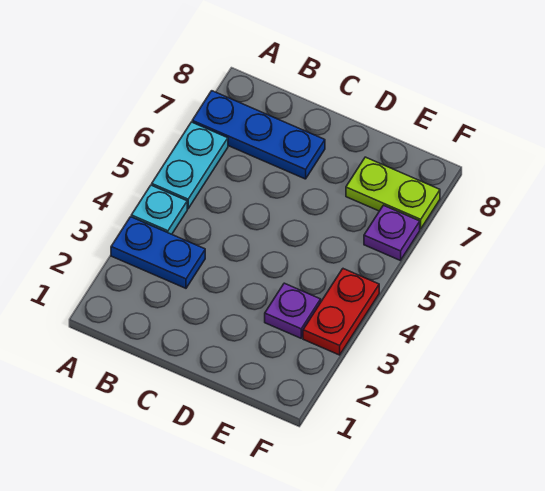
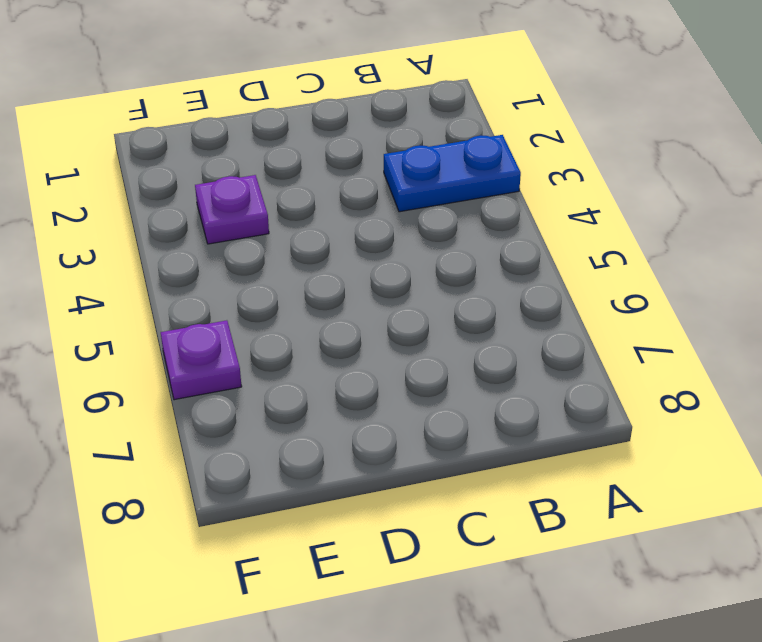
none -> cyan plate A4 level 1
none -> cyan plate A5:A6 level 1

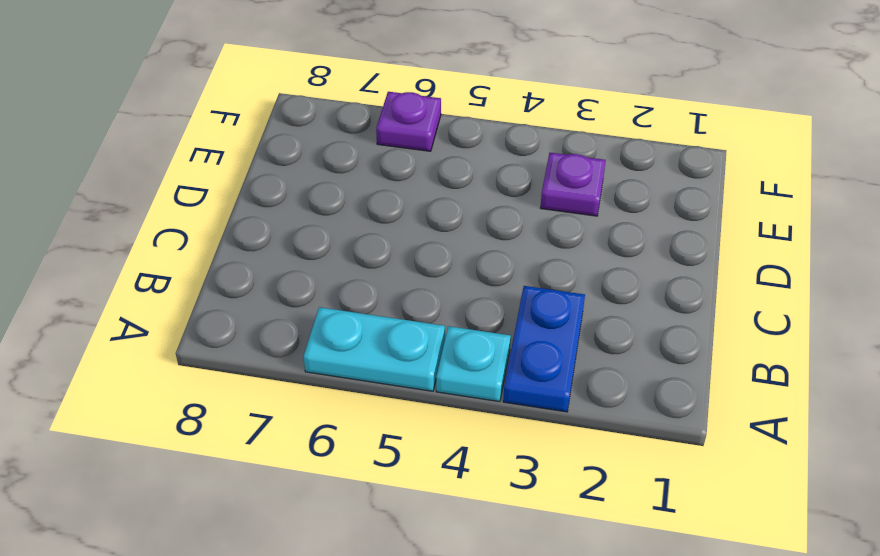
none -> blue plate A7:C7 level 1
none -> lime plate E7:F7 level 1

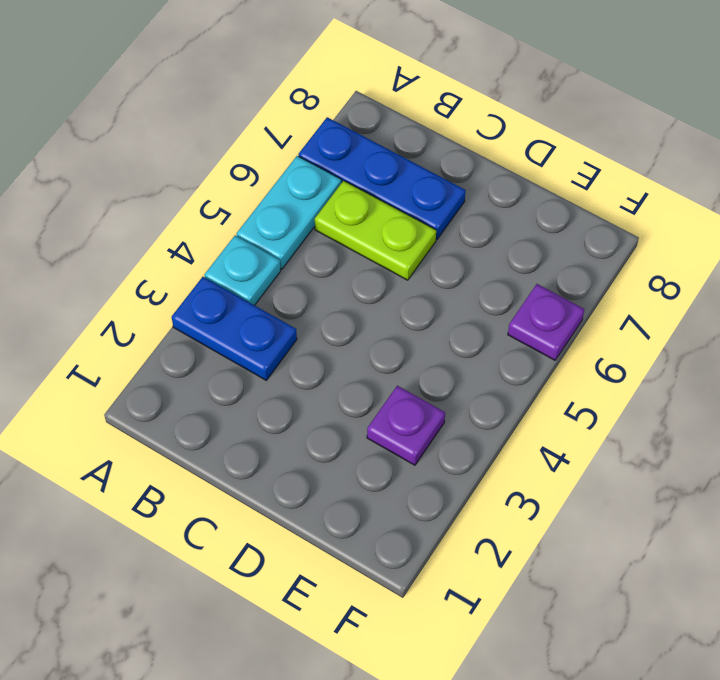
lime plate B6:C6 level 1 -> lime plate E7:F7 level 1
none -> red plate F3:F4 level 1

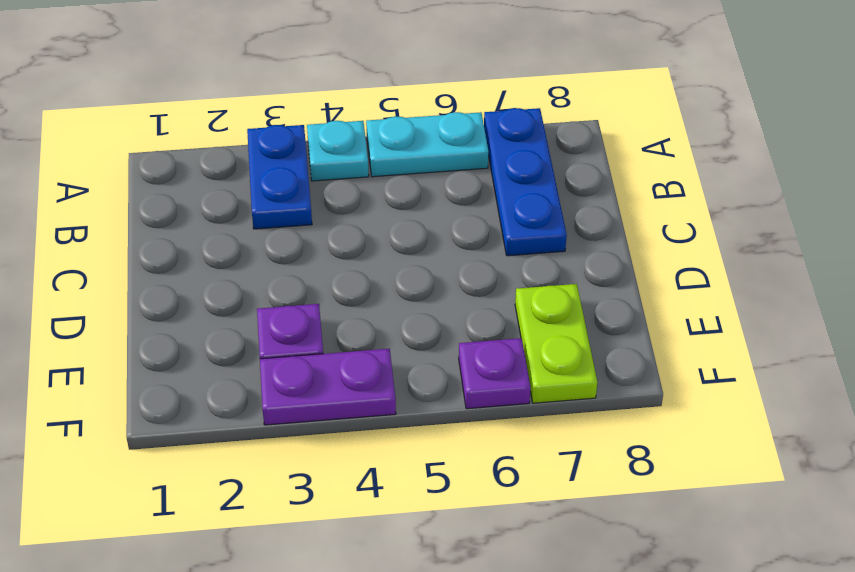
purple plate F3:F4 level 1 -> red plate F3:F4 level 1

